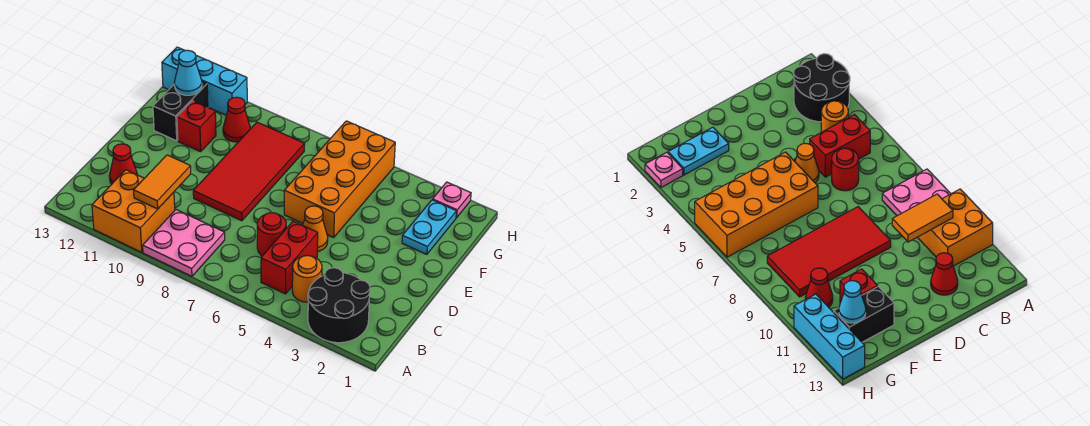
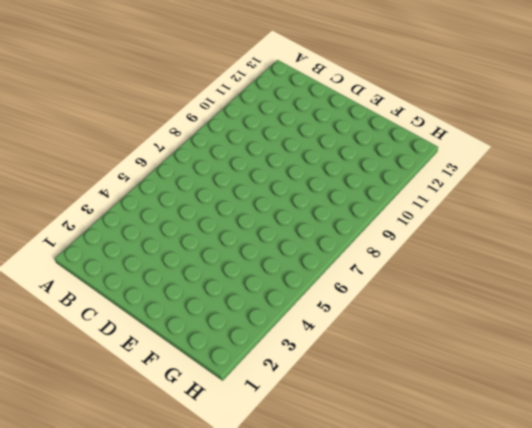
none -> black round brick A2:B3 level 1
none -> pink plate A8:B9 level 1
none -> orange brick A10:B11 level 1

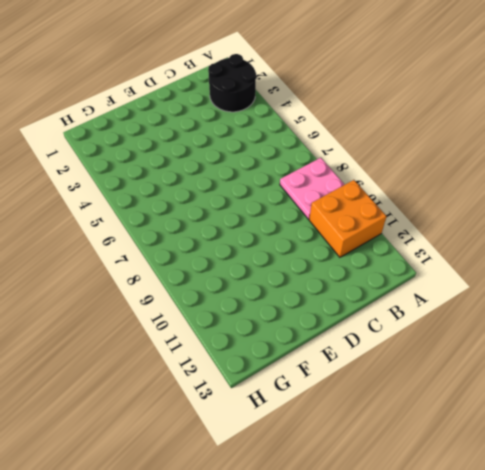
none -> orange round brick B4 level 1
none -> red brick B5:C5 level 1
none -> red round brick C6 level 1

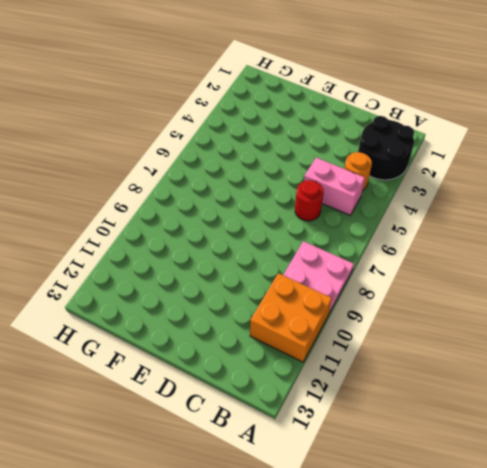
pink brick B5:C5 level 1 -> red brick B5:C5 level 1
none -> red cone C12 level 1
none -> orange cone D5 level 1
none -> red tile D8:G9 level 1

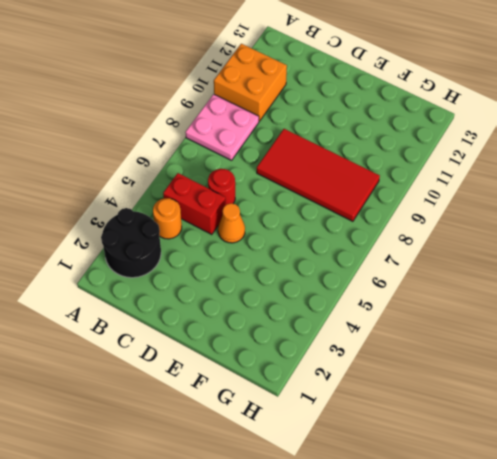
none -> red cone C12 level 1
none -> orange brick E5:H6 level 1
none -> cyan plate F2:G2 level 1

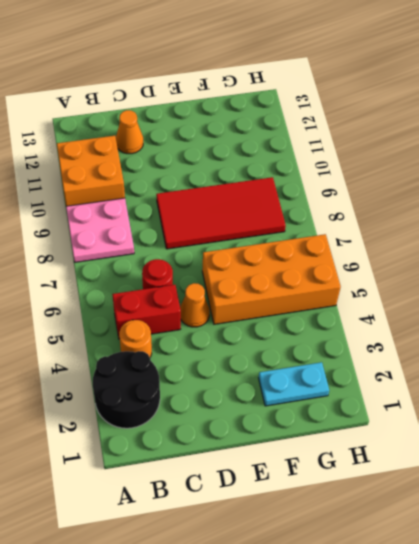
orange cone C12 level 1 -> red cone C12 level 1
none -> red brick F11 level 1
none -> black brick F12:G12 level 1
none -> red cone G10 level 1

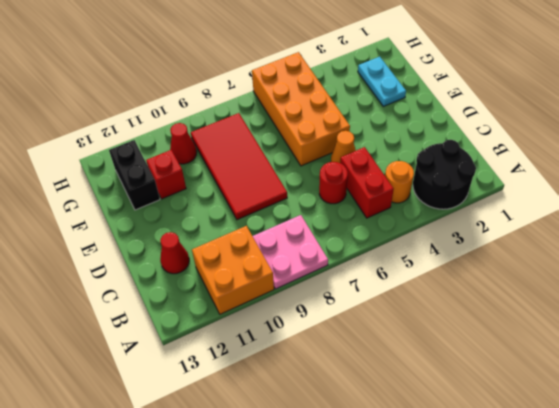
none -> pink plate H2 level 1
none -> cyan brick H11:H13 level 1
none -> orange tile B10:C10 level 2

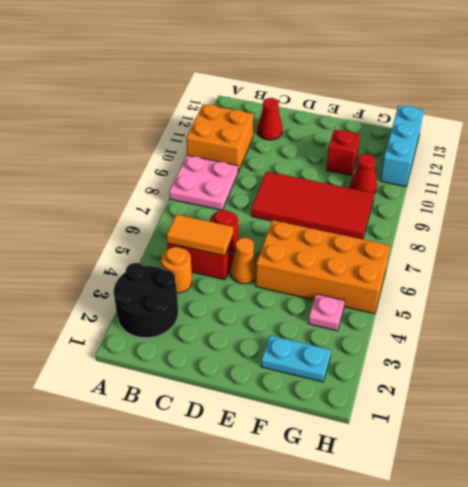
orange tile B5:C5 level 2 -> orange tile B10:C10 level 2
pink plate G4 level 1 -> pink plate H2 level 1
none -> black brick F12:G12 level 1
none -> cyan cone G12 level 2

